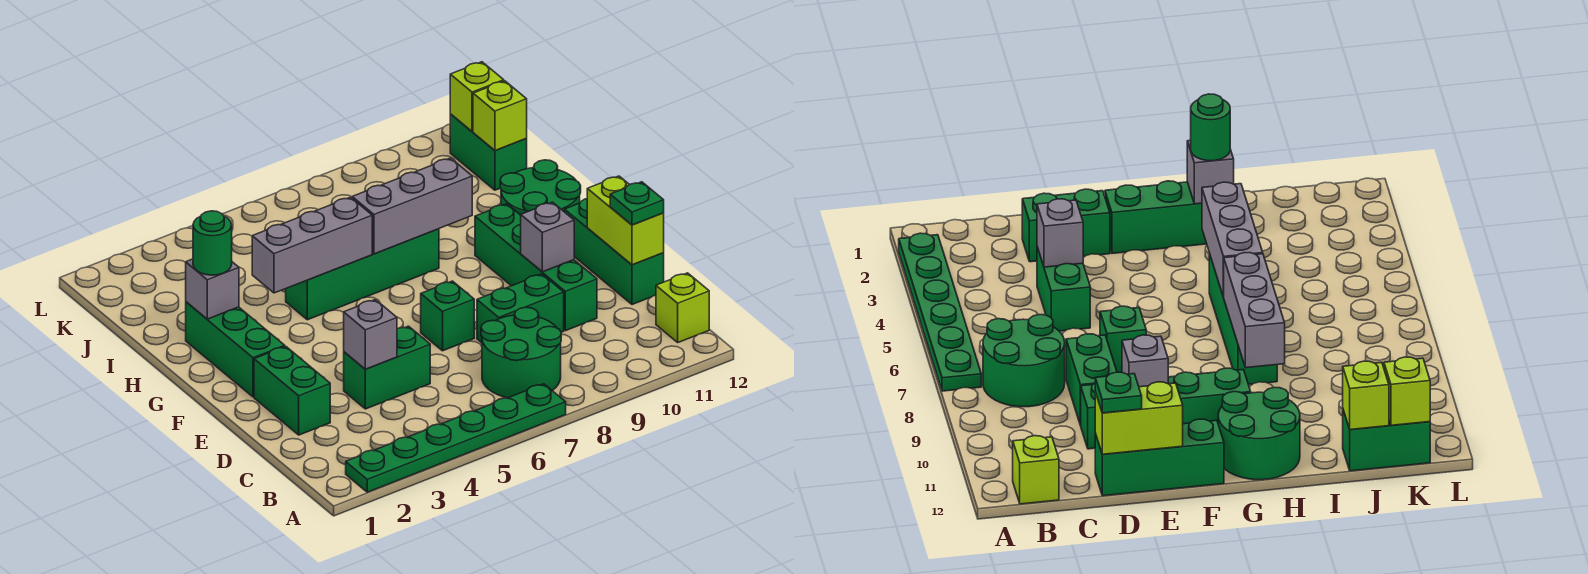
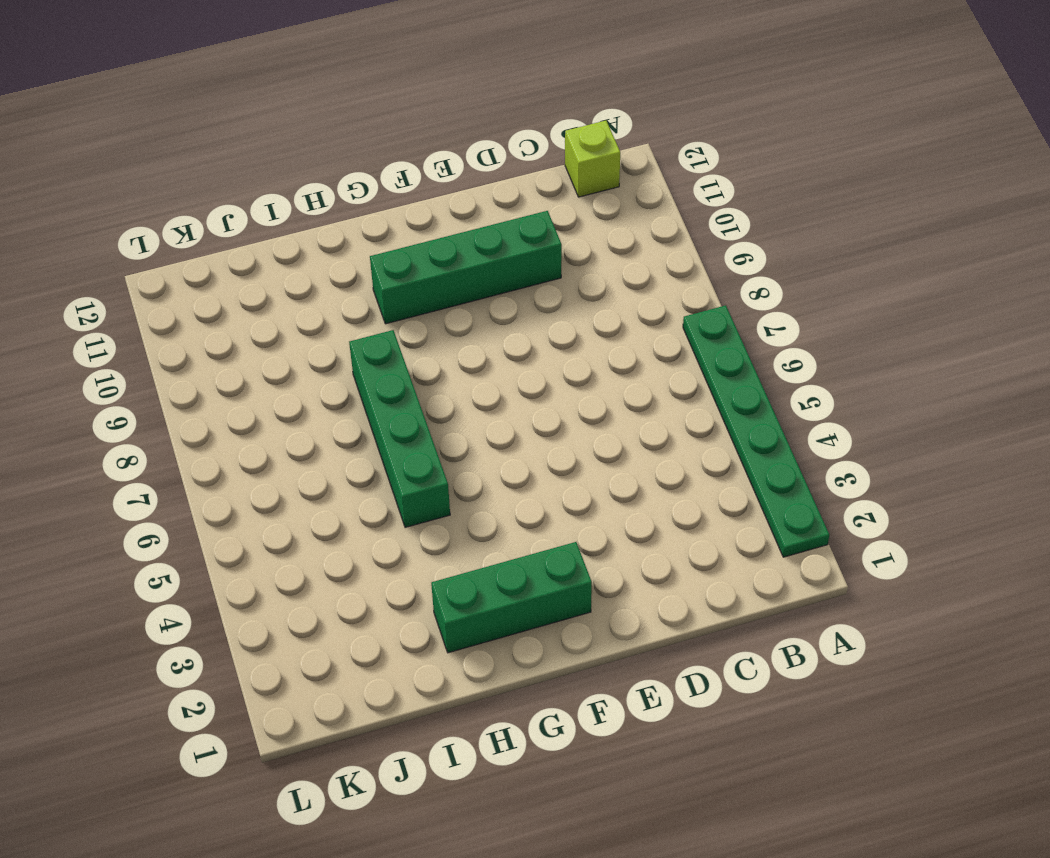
none -> green round brick B7:C8 level 1
none -> green brick D2:E2 level 1
none -> green brick D4:D5 level 1

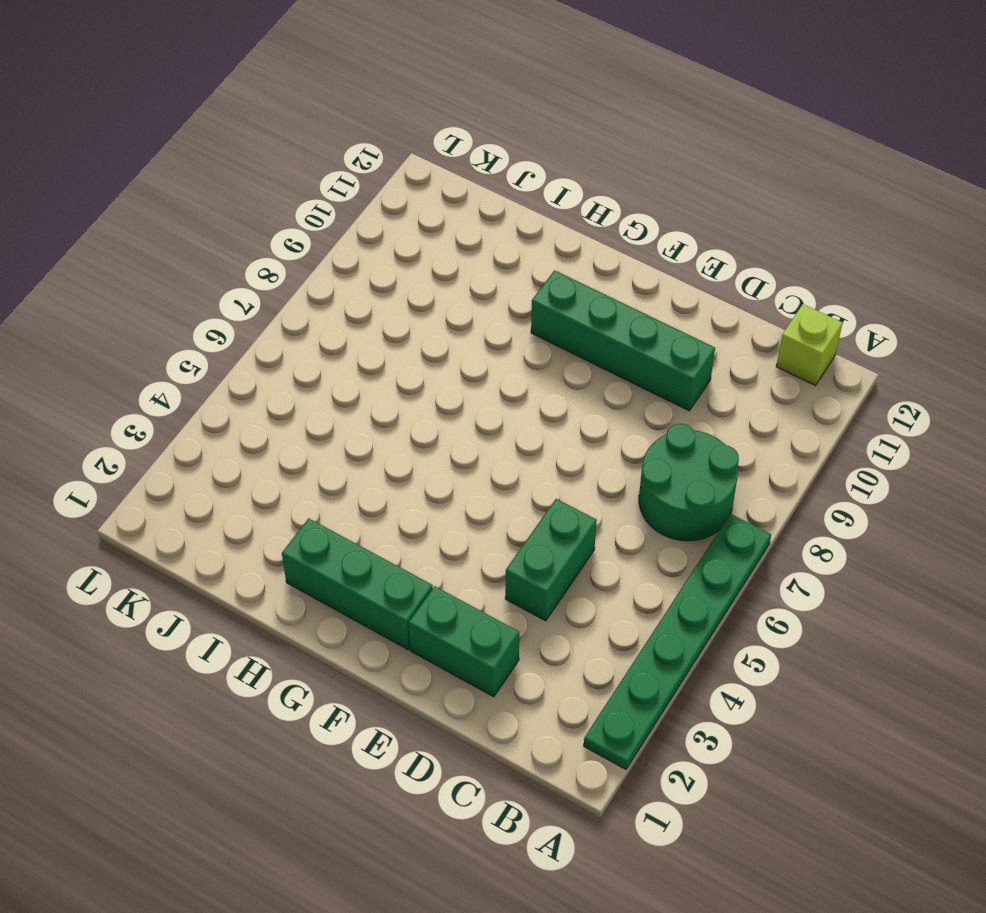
none -> green brick D8:D9 level 1
none -> green brick D12:F12 level 1
none -> green brick E7 level 1

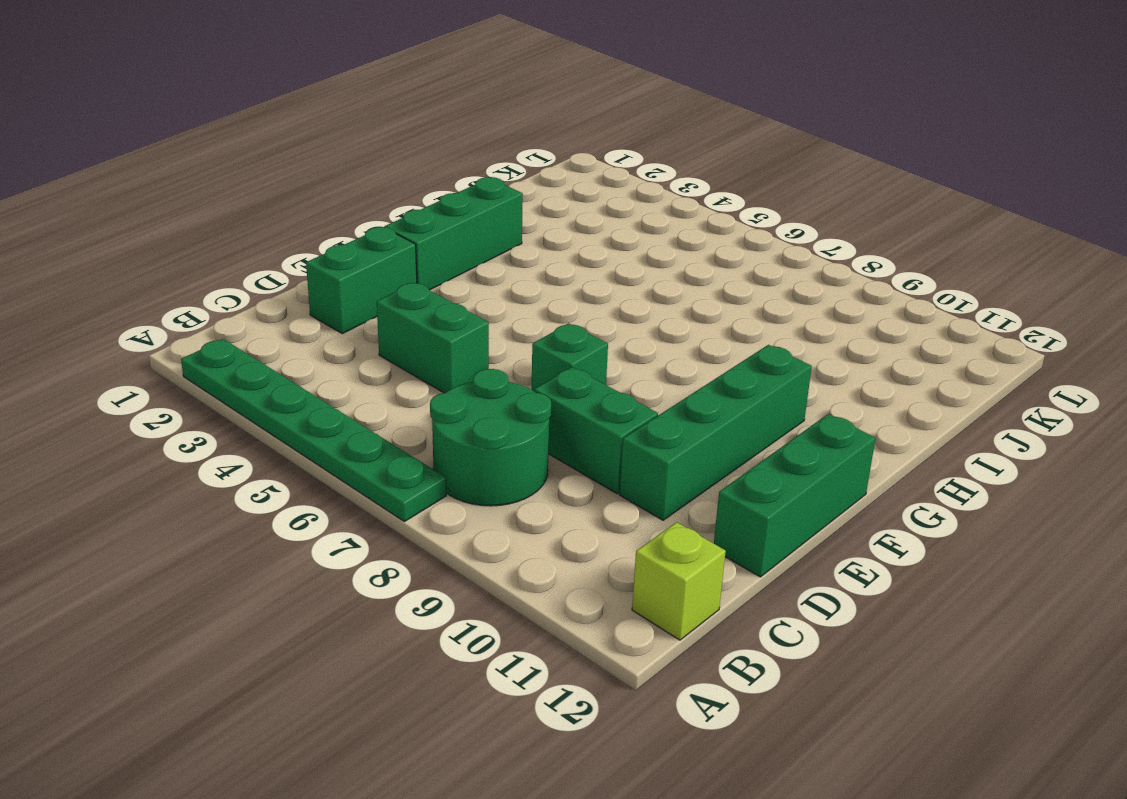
none -> green round brick G11:H12 level 1
none -> green brick H5:H8 level 1
none -> green brick J12:K12 level 1

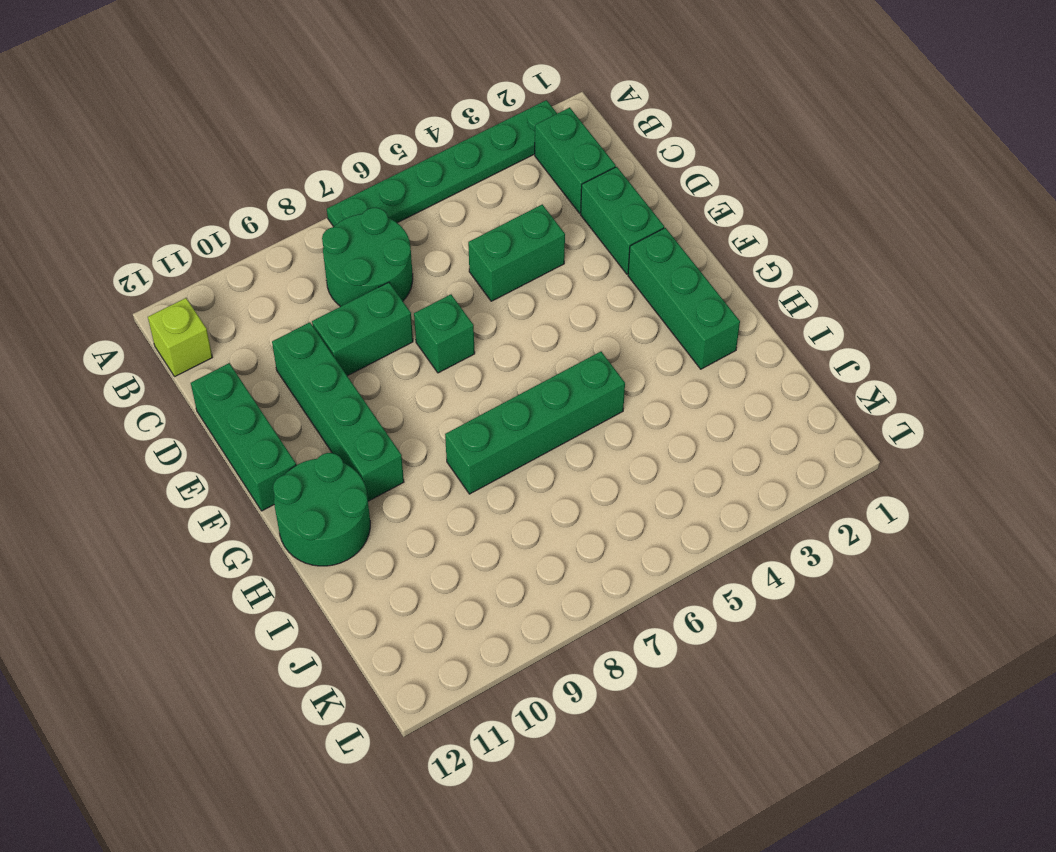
green brick B2:C2 level 1 -> green brick J12:K12 level 1
none -> grey brick D4 level 2
none -> lime brick D12:E12 level 2
none -> grey brick E10 level 2

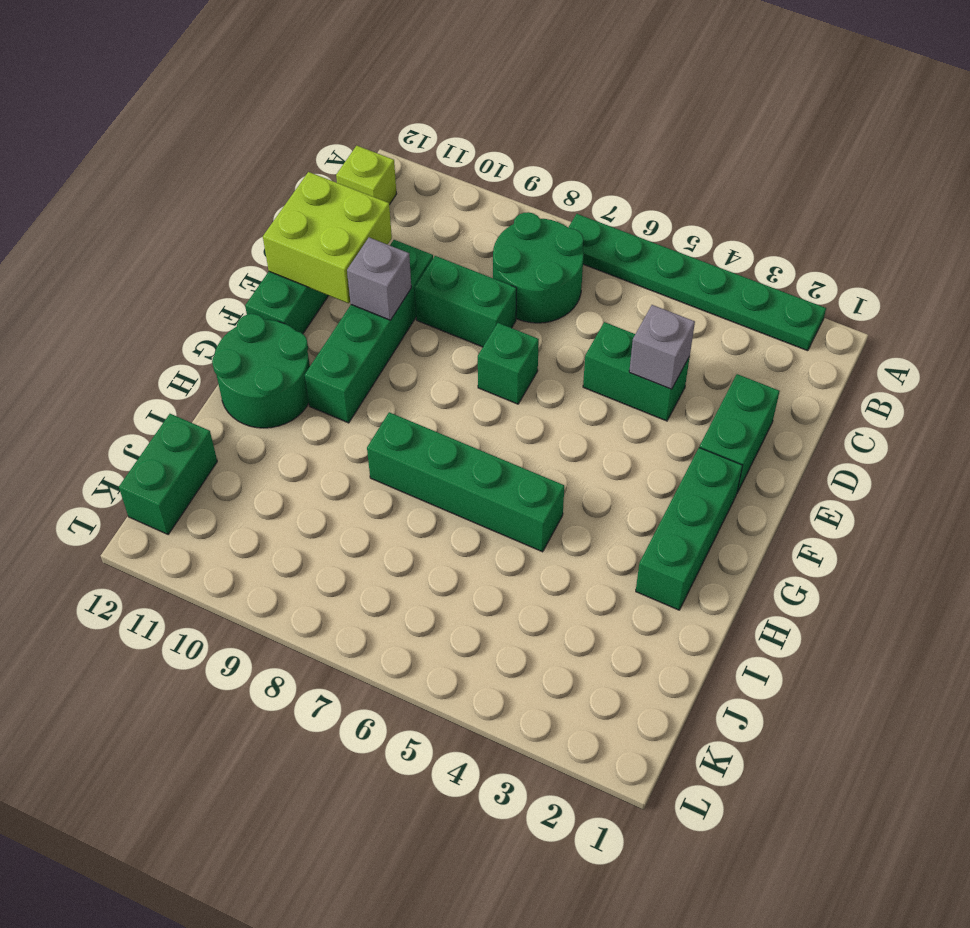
lime brick D11:E12 level 2 -> lime brick D12:E12 level 2
none -> grey brick H2 level 2
none -> grey brick H4:H6 level 2
none -> grey brick H7:H9 level 2

